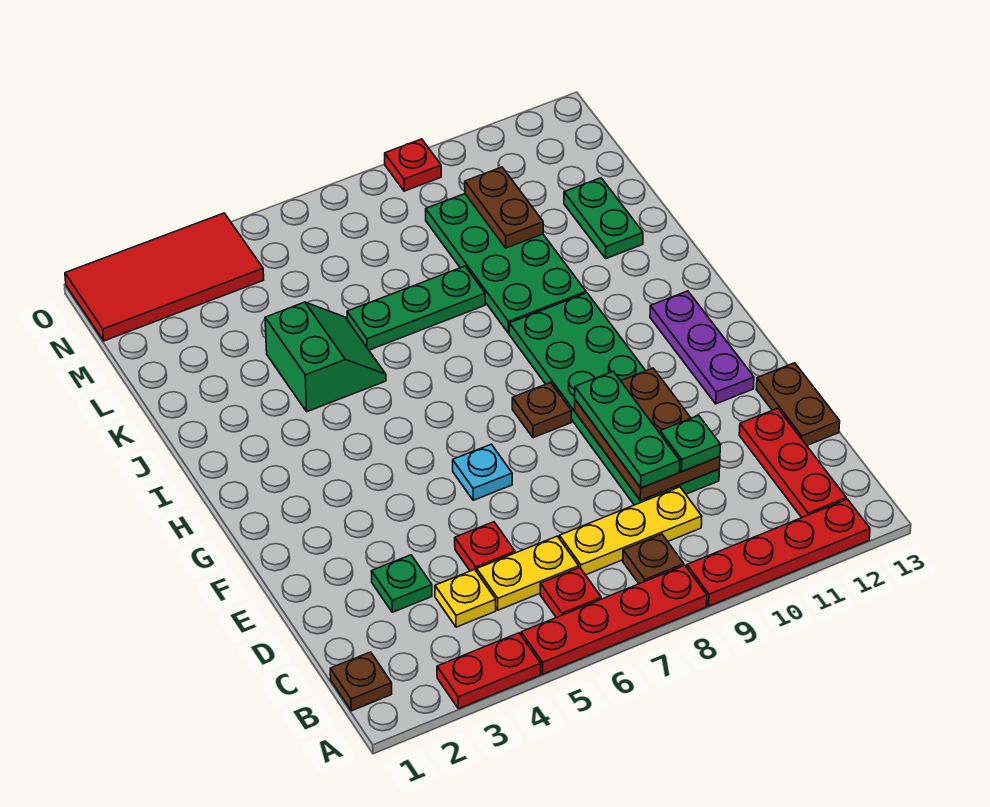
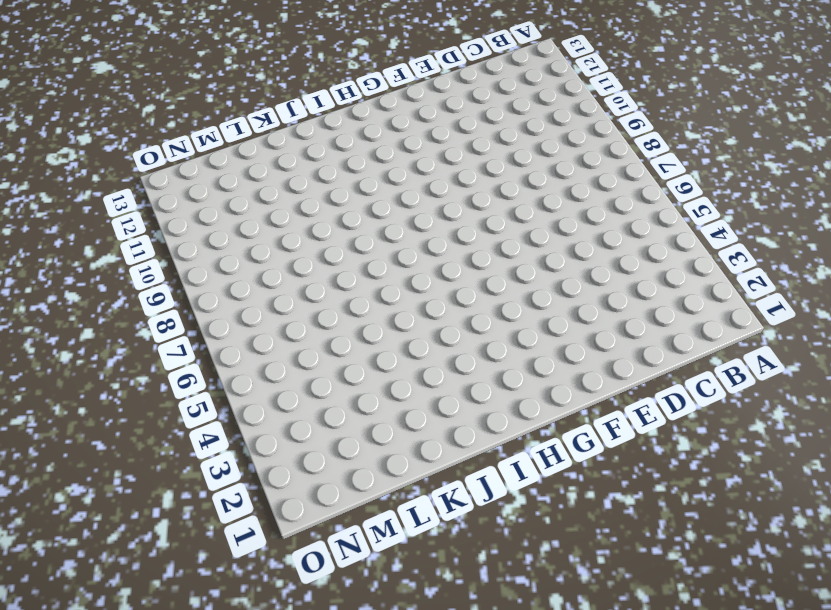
none -> red plate A3:A4 level 1
none -> red plate A5:A8 level 1
none -> red plate A9:A12 level 1

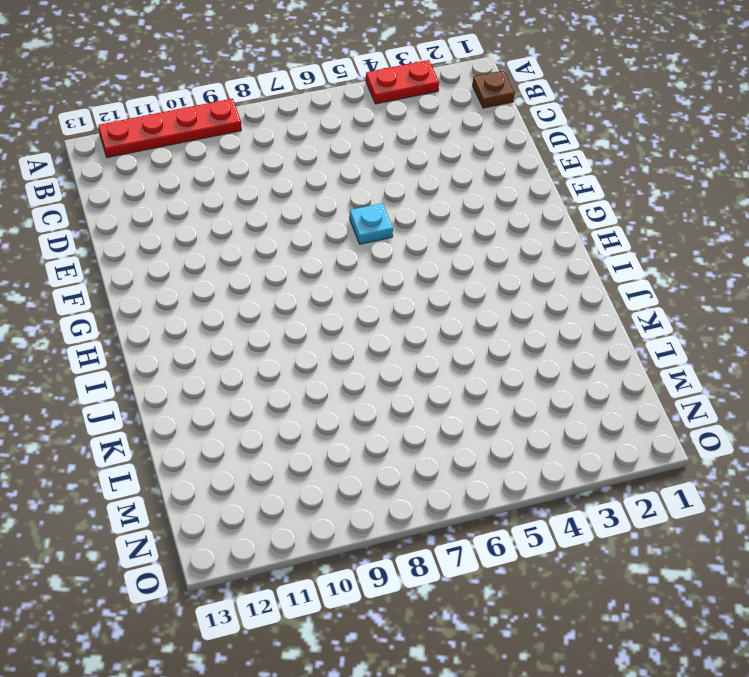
none -> red plate A5:A8 level 1
none -> red plate B6 level 1
none -> brown plate B8 level 1

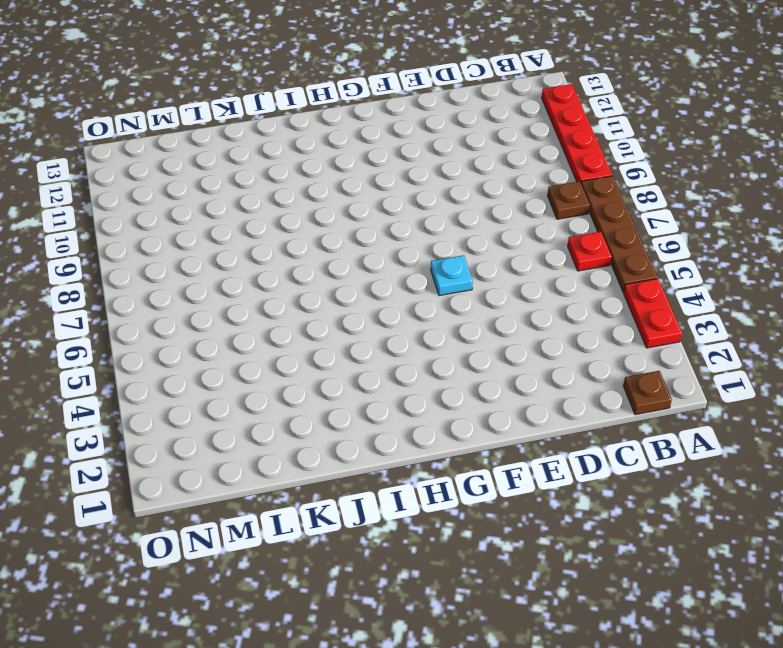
brown plate A5:A8 level 1 -> red plate A5:A8 level 1
none -> red plate B12:D12 level 1
none -> yellow plate C4 level 1
none -> yellow plate C5:C6 level 1

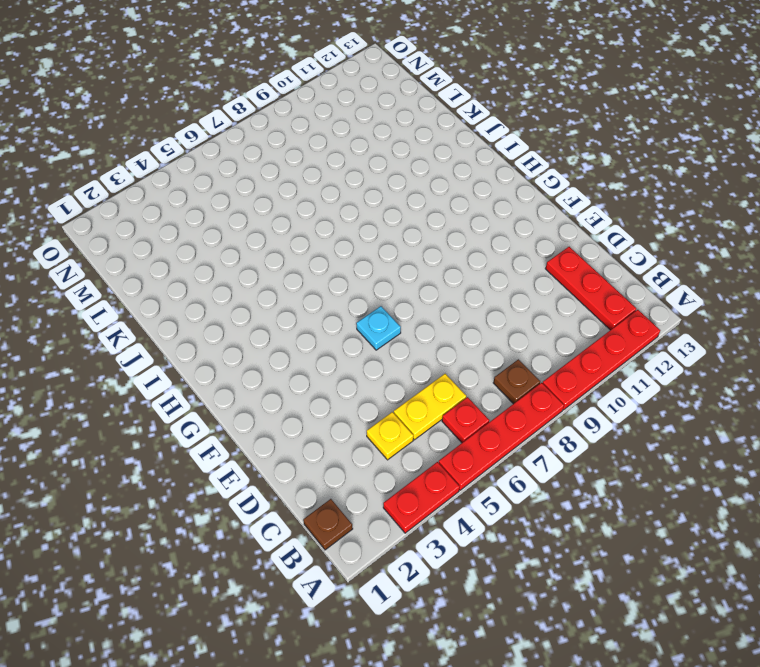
none -> yellow plate C7:C9 level 1
none -> green plate D3 level 1
none -> red plate D5 level 1

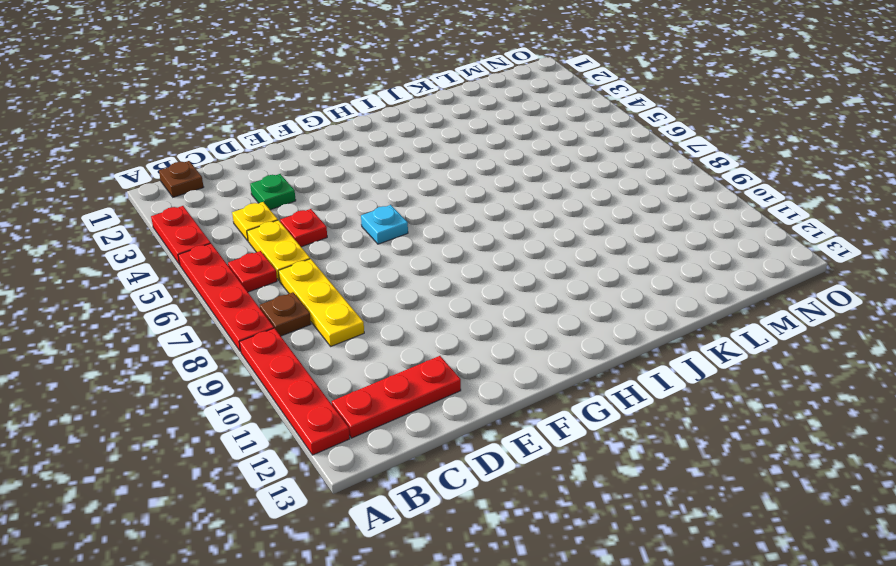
none -> green plate D9:I10 level 1
none -> brown plate D13:E13 level 1
none -> purple plate F12:H12 level 1

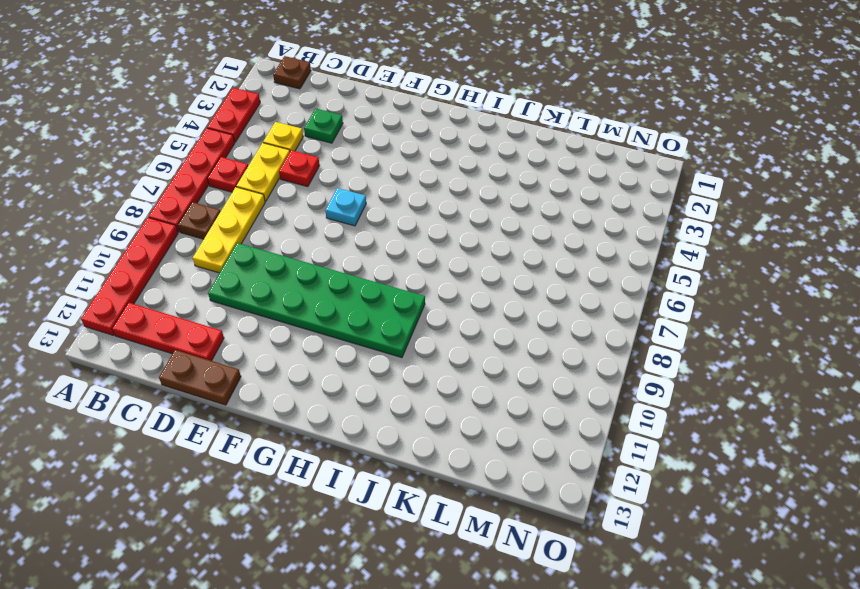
none -> purple plate F12:H12 level 1
none -> brown plate G8 level 1
none -> green slope J4:K5 level 1 top 4

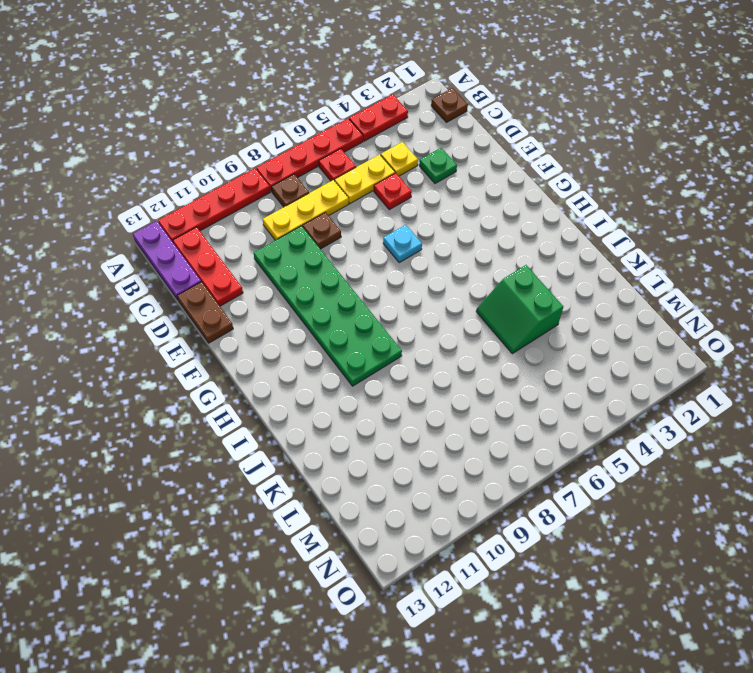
purple plate A13:C13 level 1 -> purple plate F12:H12 level 1
brown plate D8 level 1 -> brown plate G8 level 1
none -> green plate J9:M10 level 1
none -> green plate K6:K8 level 1
none -> green plate K12:L12 level 1

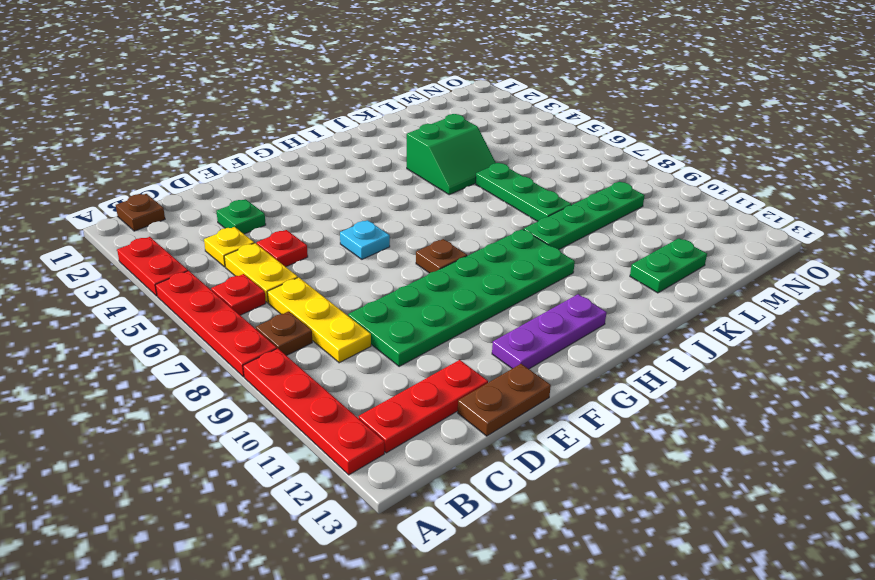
green plate J9:M9 level 1 -> green plate J9:M10 level 1
none -> red tile N1:O4 level 1
none -> red plate O9 level 1
none -> brown plate D9:F10 level 2

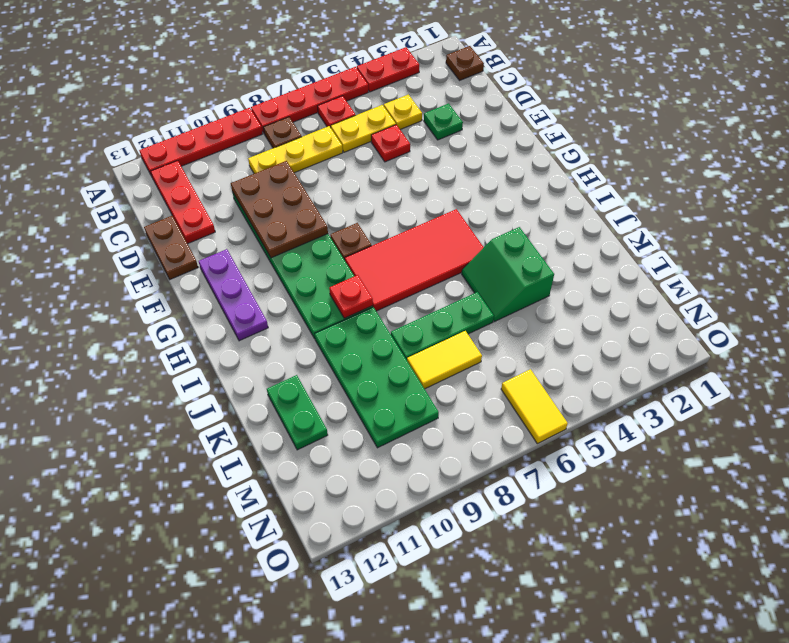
red tile H5:I8 level 1 -> red tile N1:O4 level 1
red plate I9 level 2 -> red plate O9 level 1
yellow tile L7:L8 level 1 -> none
yellow tile N6:O6 level 1 -> none
none -> cyan plate F6 level 1
none -> brown plate L10:M10 level 2
none -> green plate D9:F9 level 3

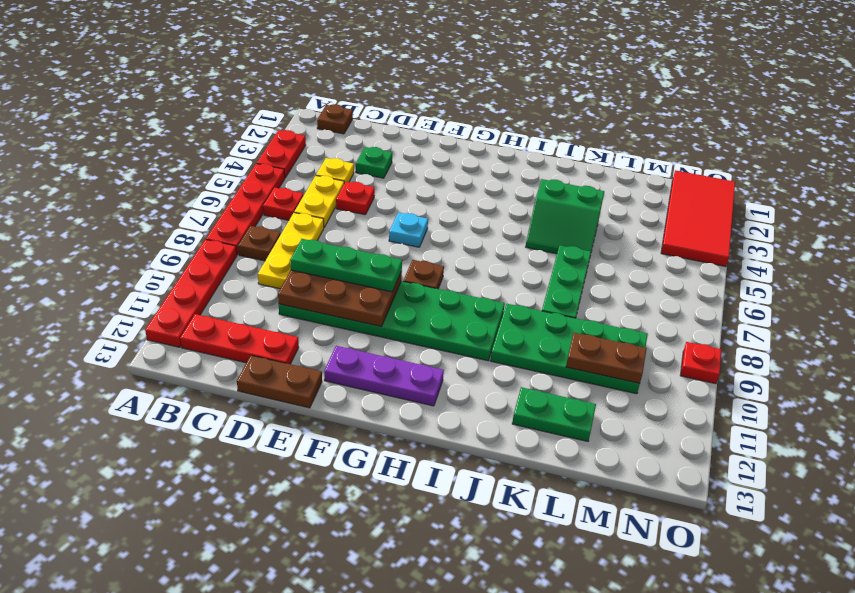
none -> green plate D10 level 3

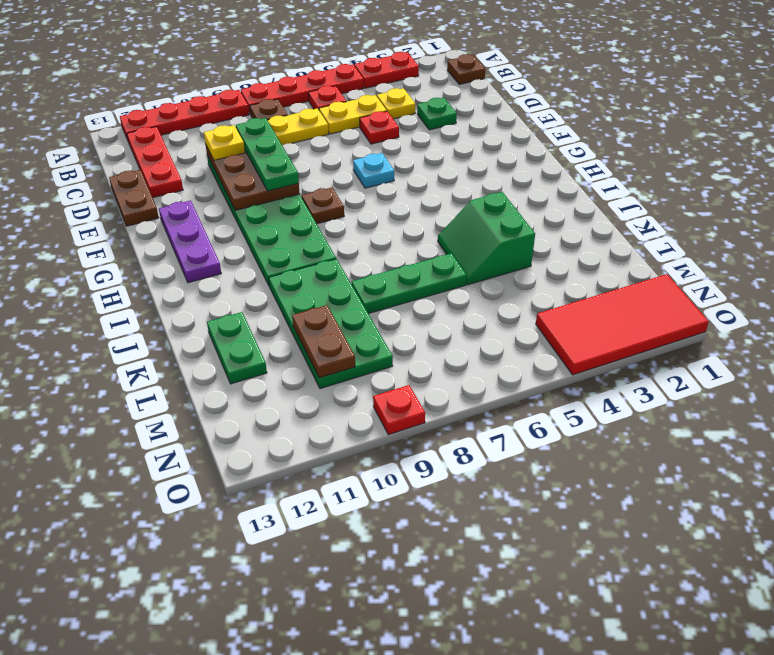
yellow plate D10 level 3 -> green plate D10 level 3

